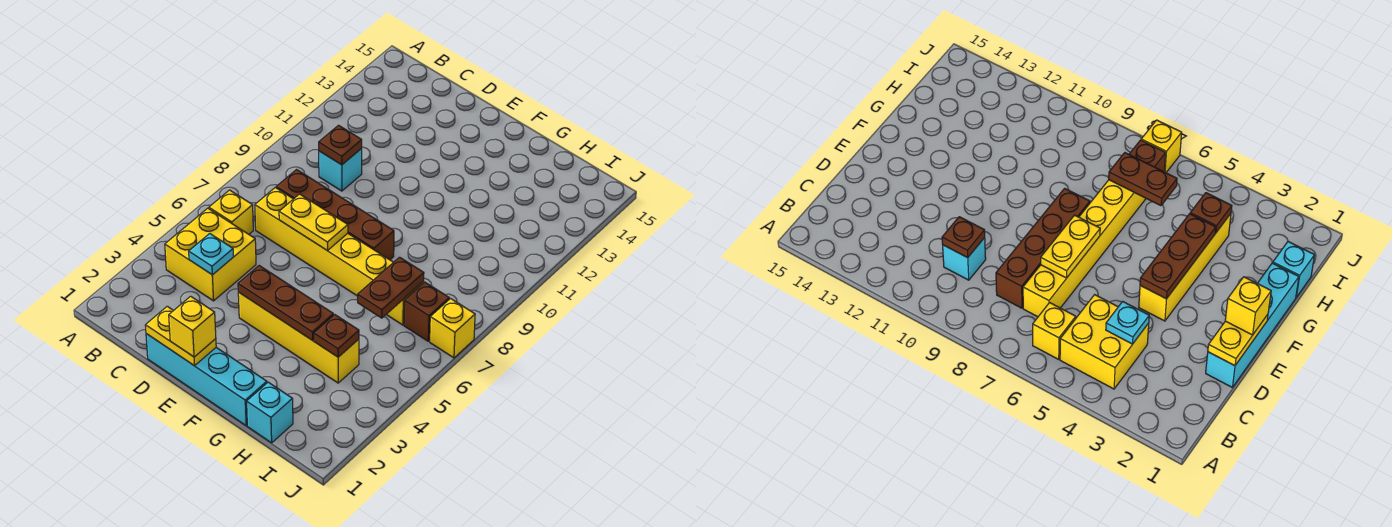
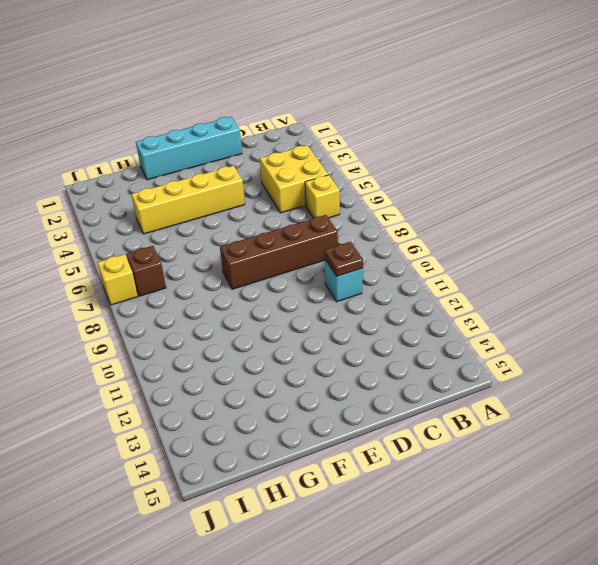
none -> yellow brick C7:H7 level 1
none -> cyan brick H1 level 1
none -> cyan plate C4 level 2

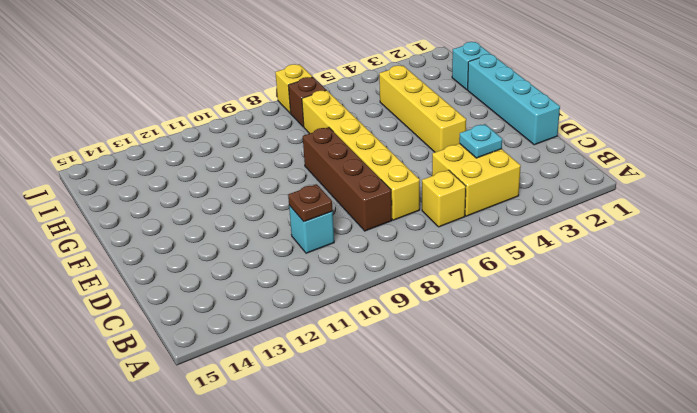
none -> yellow plate D1:E1 level 2
none -> yellow plate D7:E7 level 2
none -> brown plate E4:G4 level 2

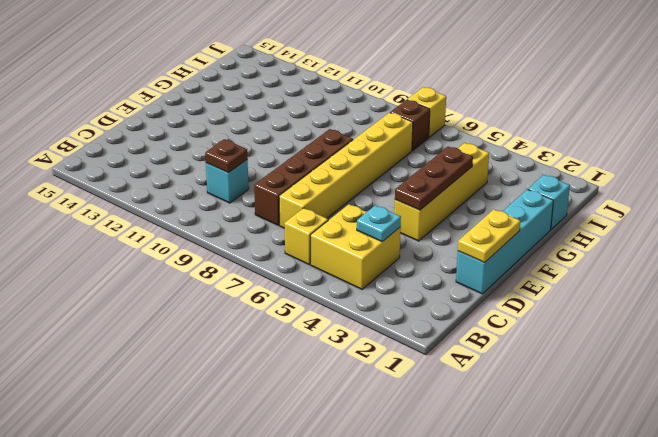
none -> yellow plate D7:E7 level 2
none -> brown plate H4 level 2
none -> brown plate H6:H7 level 2

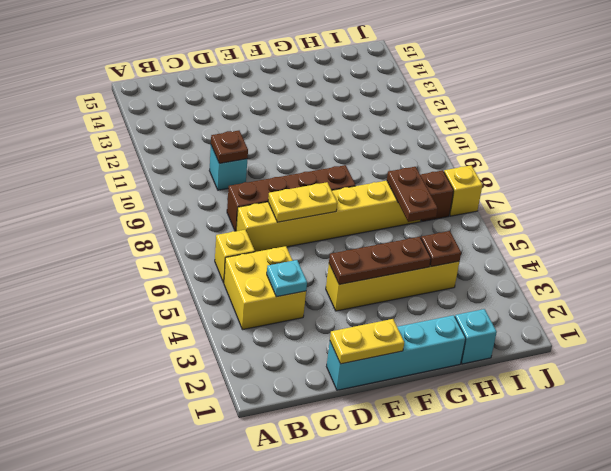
none -> yellow brick E1 level 3

